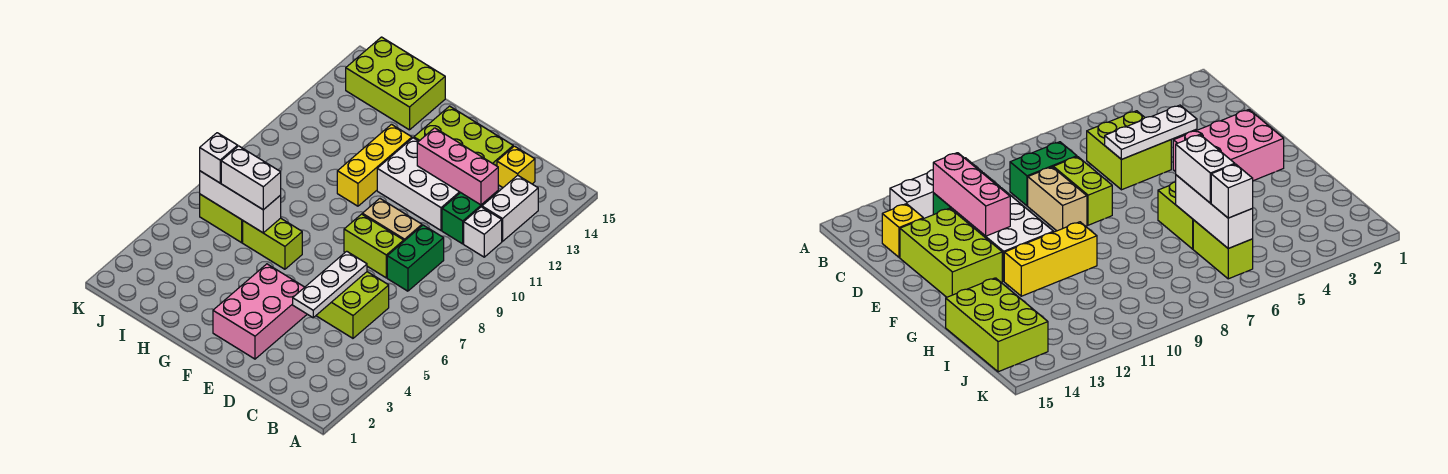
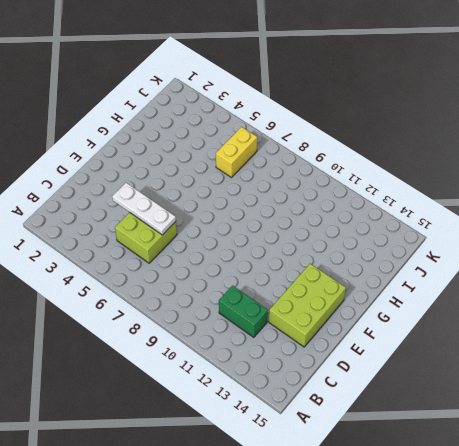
yellow brick I6:J6 level 1 -> lime brick I6:J6 level 1
none -> white brick B11 level 1
none -> white brick B12:B13 level 1
none -> green brick C8:C9 level 1

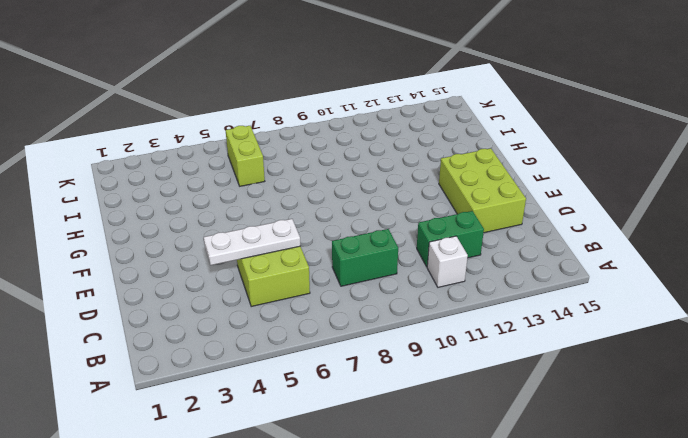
none -> white brick B12:B13 level 1
none -> yellow brick C14 level 1
none -> lime brick D8:E8 level 1

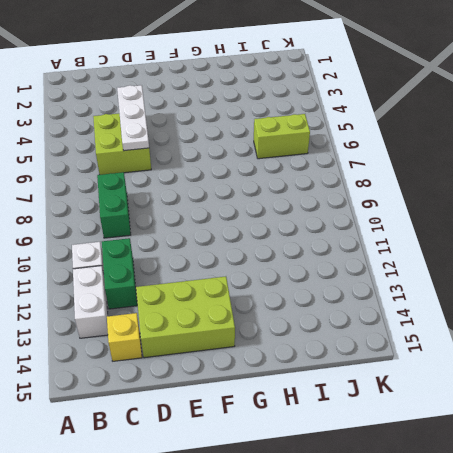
none -> lime brick D8:E8 level 1
none -> tan brick D9:E9 level 1
none -> white brick D11:F12 level 1

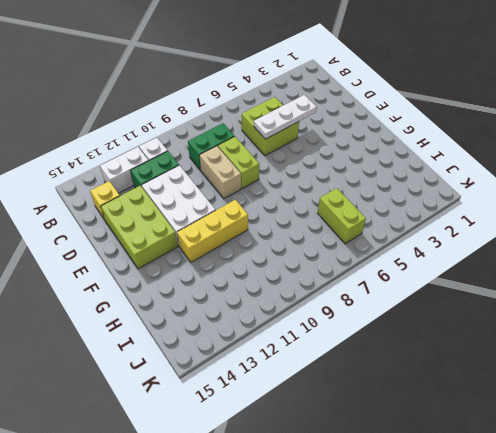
none -> pink brick E2:F4 level 1
none -> lime brick G6:H6 level 1
none -> lime brick H14:J15 level 1

